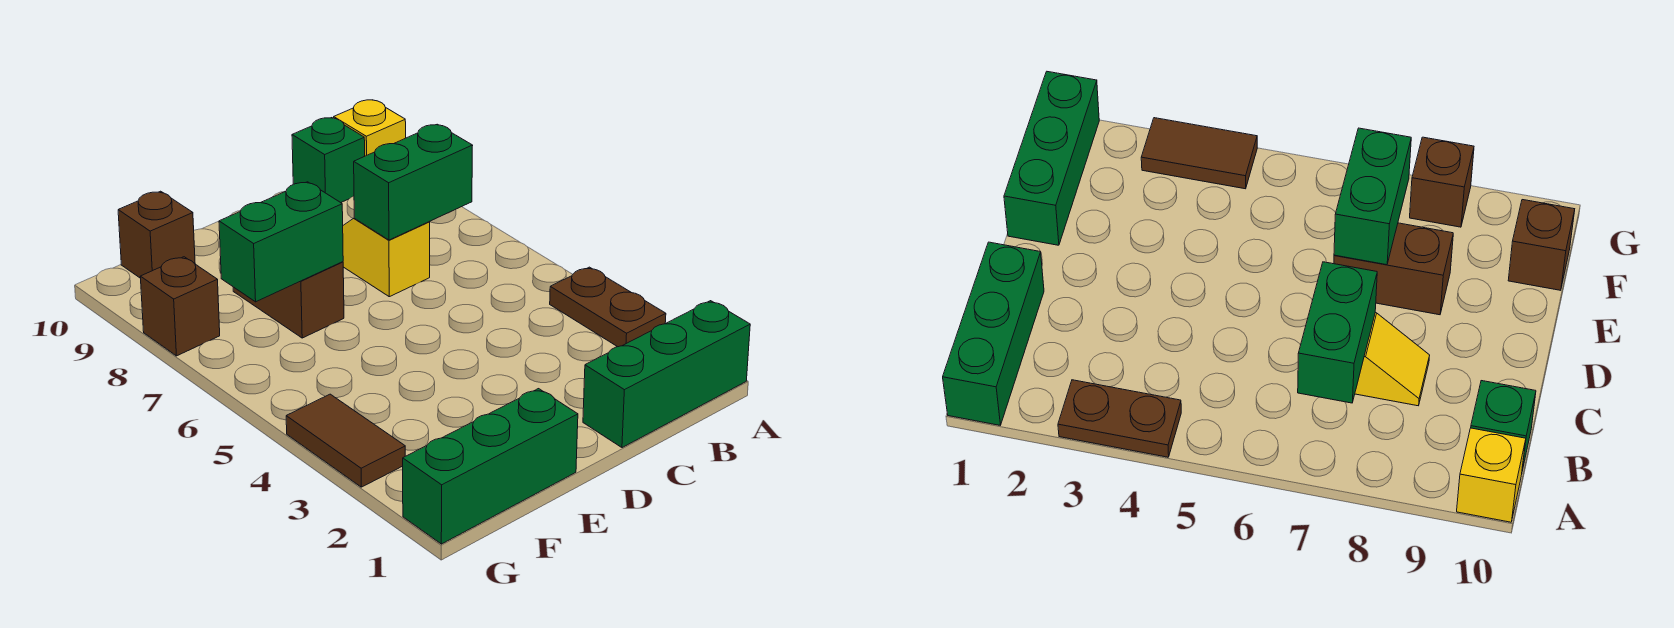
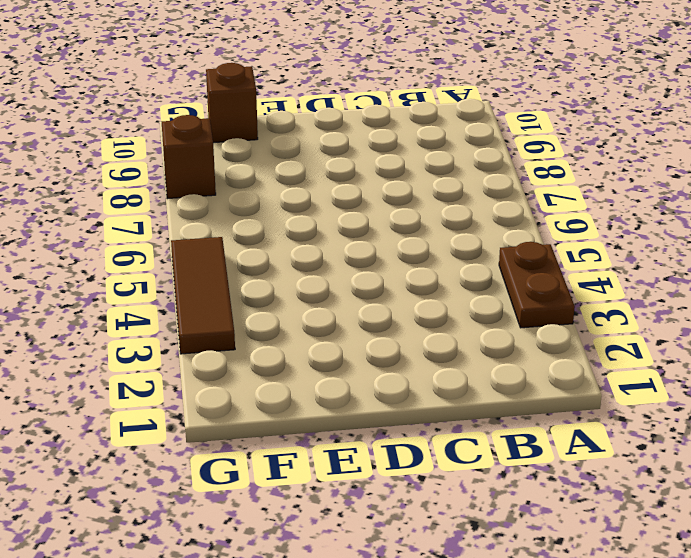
brown tile G3:G5 level 1 -> brown tile G3:G4 level 1
none -> green brick A1:C1 level 1
none -> yellow brick A10 level 1
none -> green brick B10 level 1

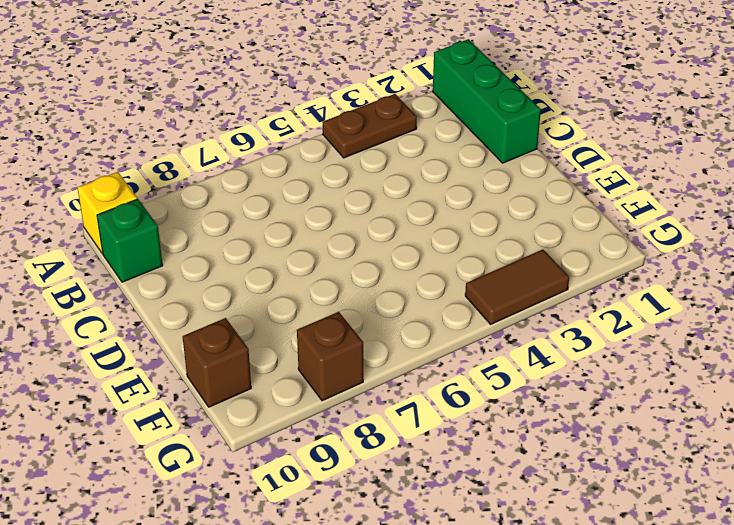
none -> yellow slope C7:C8 level 1 top 7
none -> green brick E1:G1 level 1
none -> brown brick E7:E8 level 1

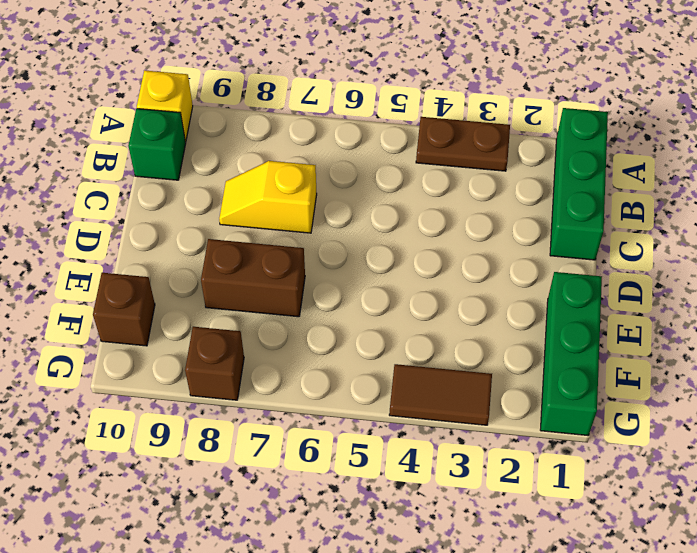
none -> green brick B7:C7 level 2
none -> green brick E7:F7 level 2

